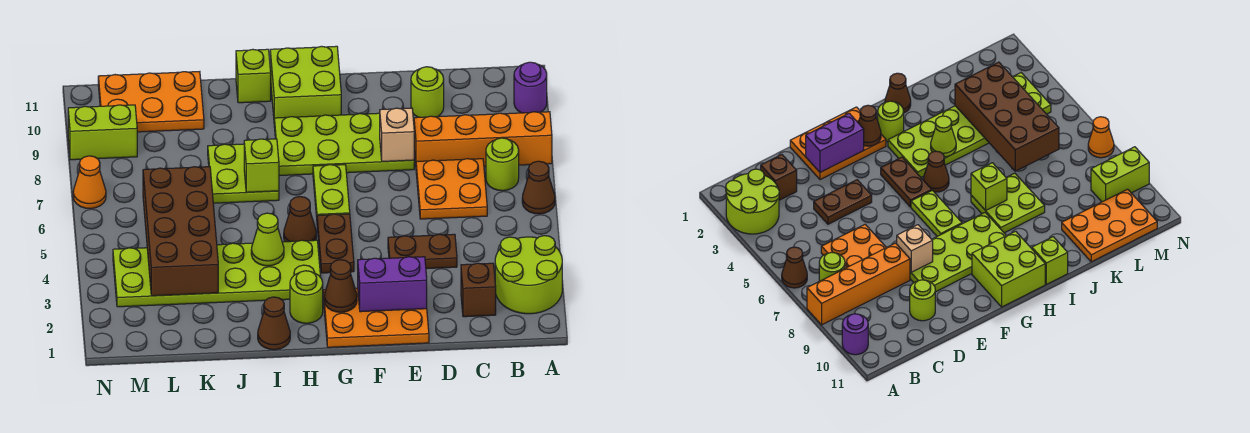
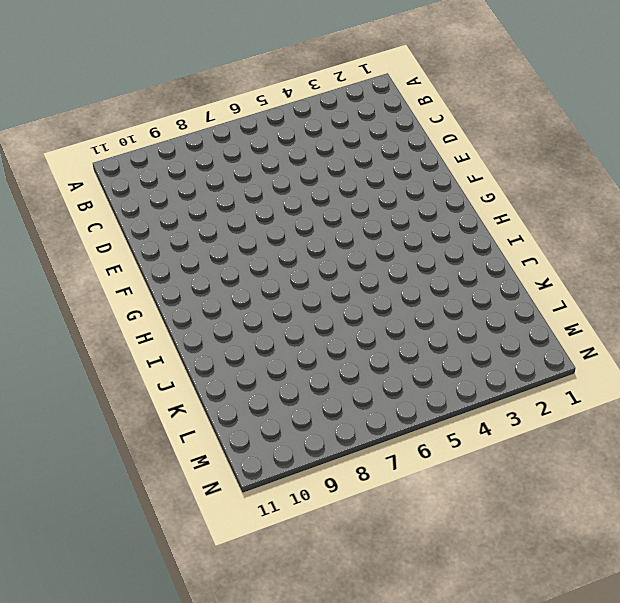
none -> lime round brick A2:B3 level 1
none -> brown cone A6 level 1
none -> orange brick A8:D8 level 1

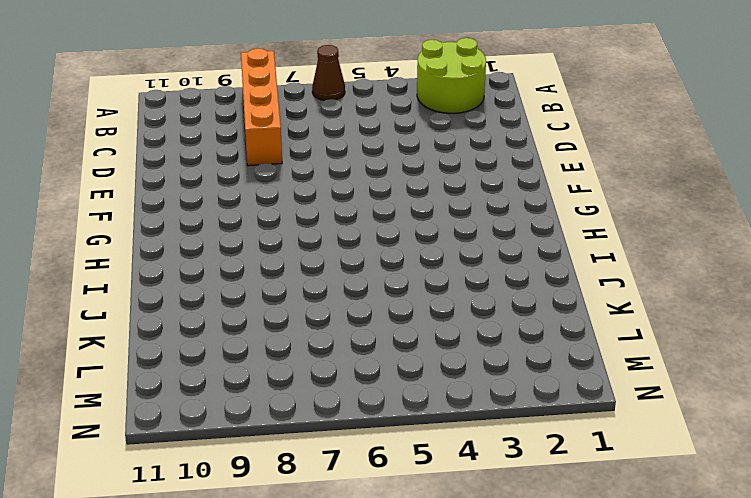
none -> purple round brick A10 level 1
none -> lime round brick B7 level 1
none -> brown brick C2 level 1

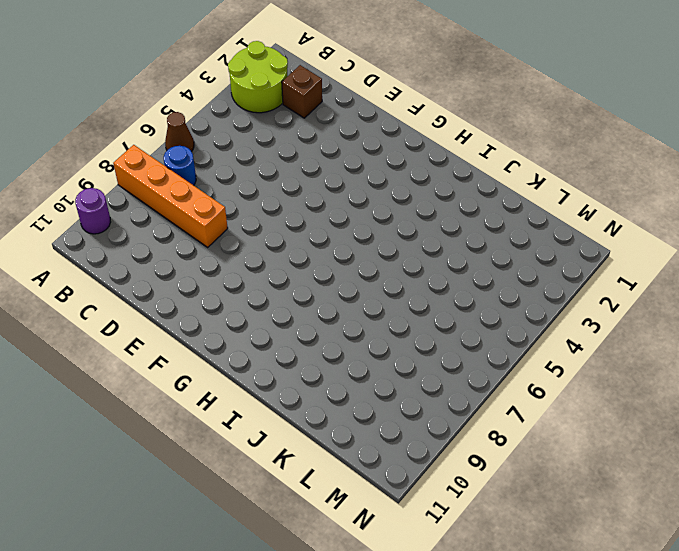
blue round brick B7 level 1 -> lime round brick B7 level 1
none -> orange plate C6:D7 level 1
none -> brown plate D4:E4 level 1
none -> lime round brick D10 level 1

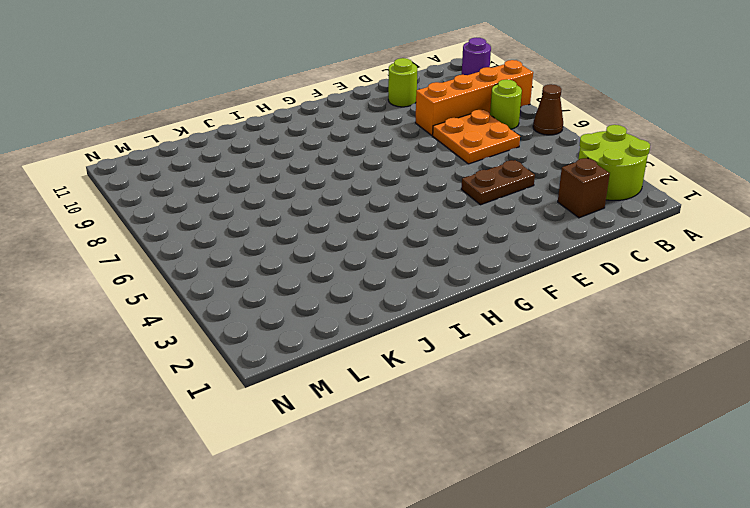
none -> orange plate E1:G2 level 1
none -> lime plate E8:H9 level 1
none -> brown plate G4:G5 level 1

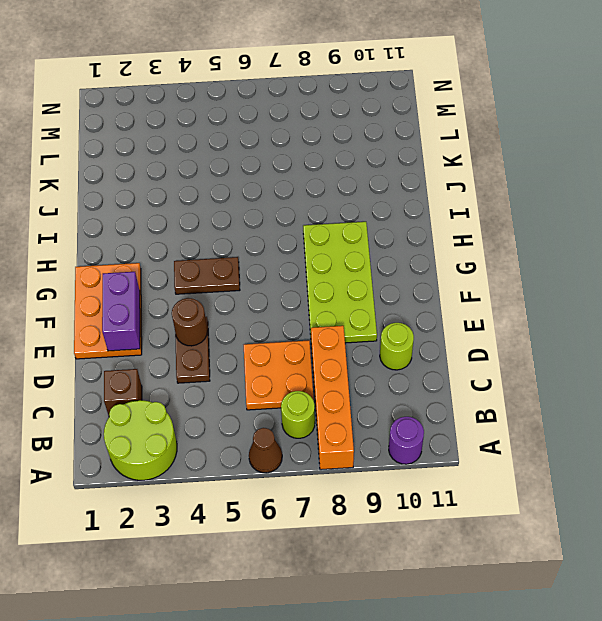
brown round brick E4 level 2 -> none
none -> lime plate G6:G7 level 1
none -> lime brick G10:H11 level 1
none -> lime round brick H2 level 1

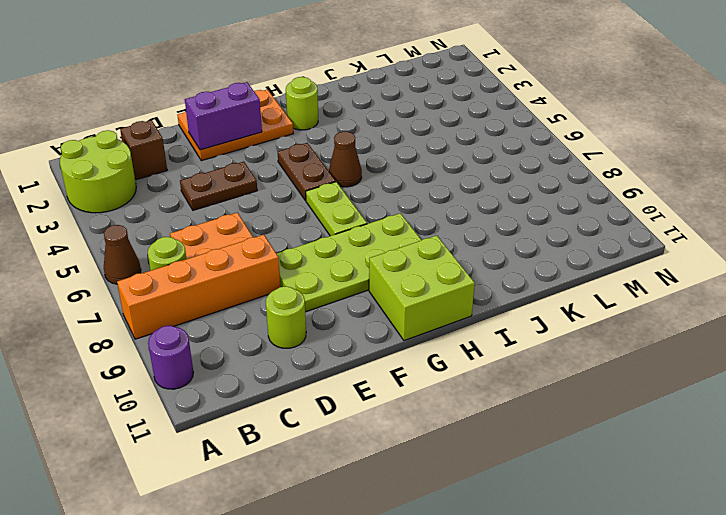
none -> lime plate H3:M4 level 1
none -> brown cone I1 level 1
none -> lime plate I7:J8 level 1

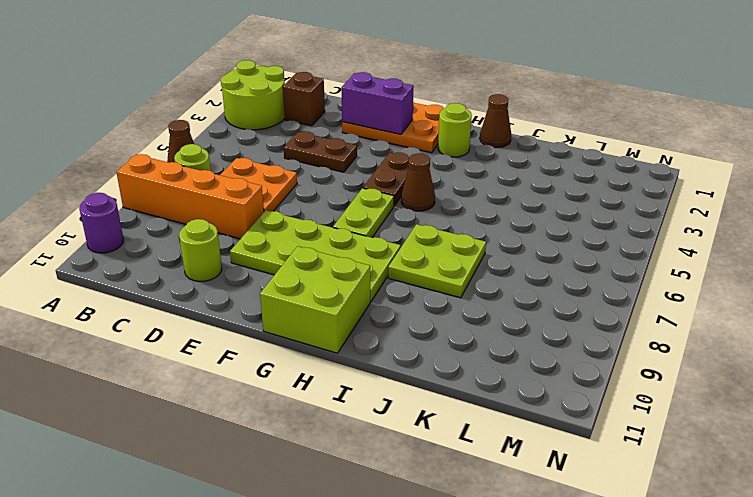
none -> lime plate H3:M4 level 1
none -> lime brick I11 level 1
none -> orange plate K10:M11 level 1

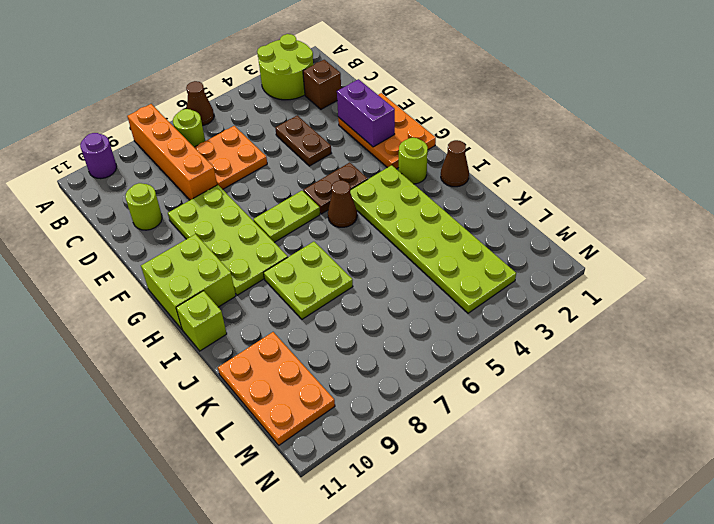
none -> lime brick M9:N9 level 1
none -> orange cone N7 level 1
none -> tan brick E8 level 2

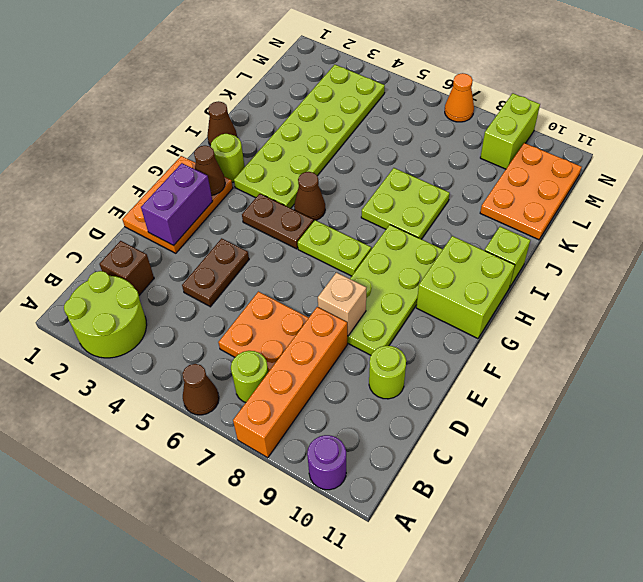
none -> lime cone I4 level 2
none -> lime brick I7 level 2
none -> brown brick K3:L6 level 2

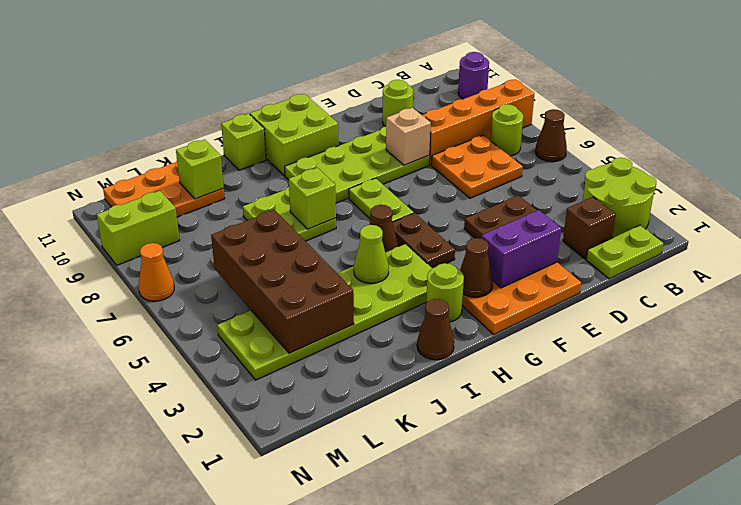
lime plate B1:C1 level 1 -> none
lime brick K10 level 2 -> none

